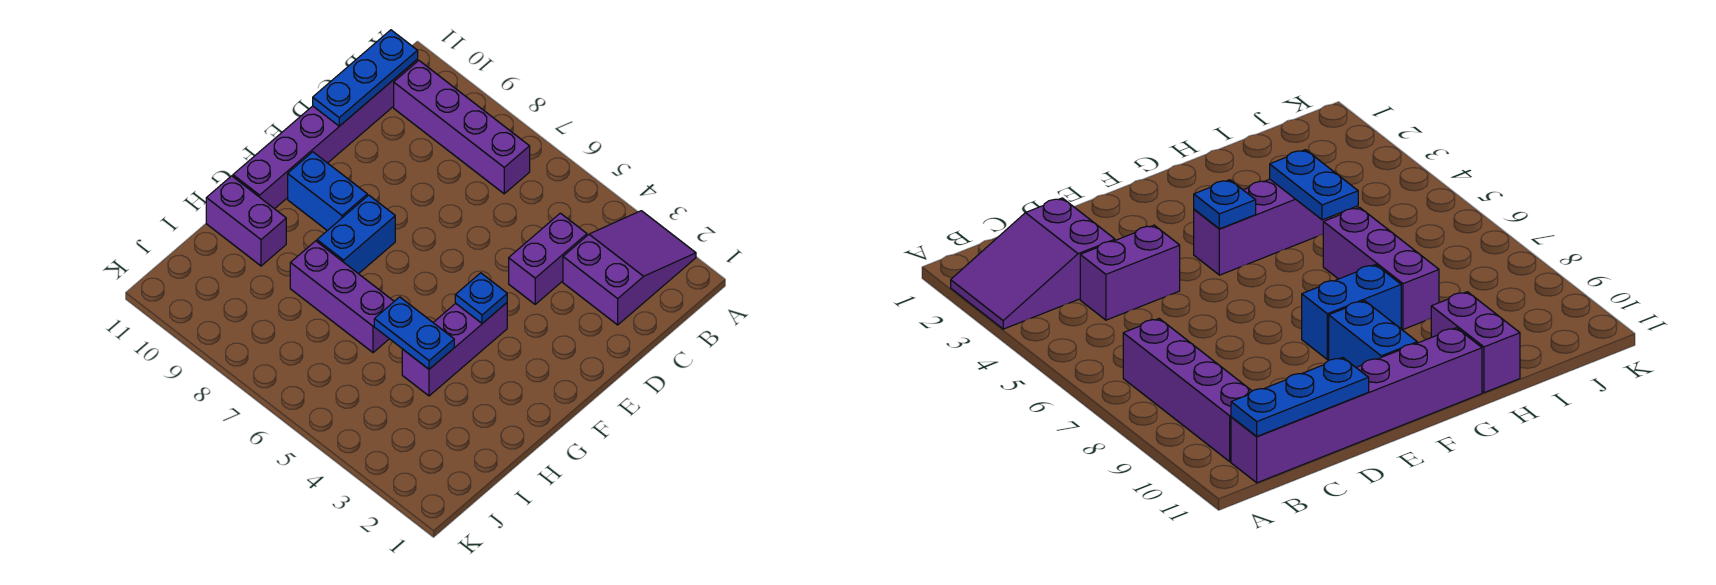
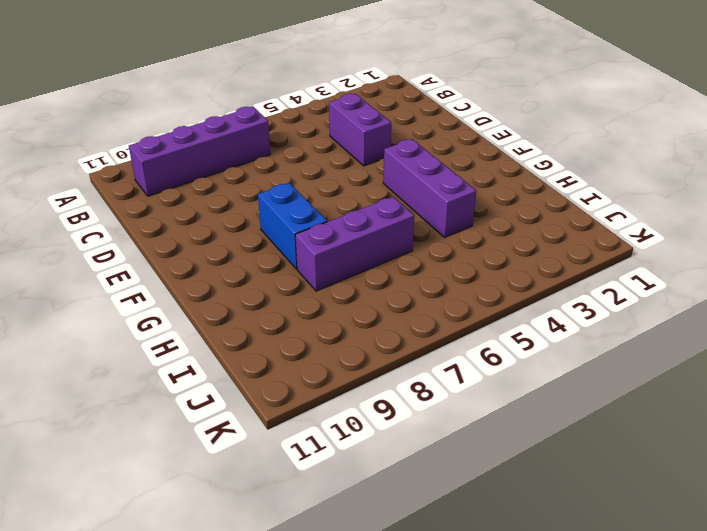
none -> purple slope A2:C3 level 1 top C
none -> purple brick B11:G11 level 1
none -> blue brick F9:F10 level 1

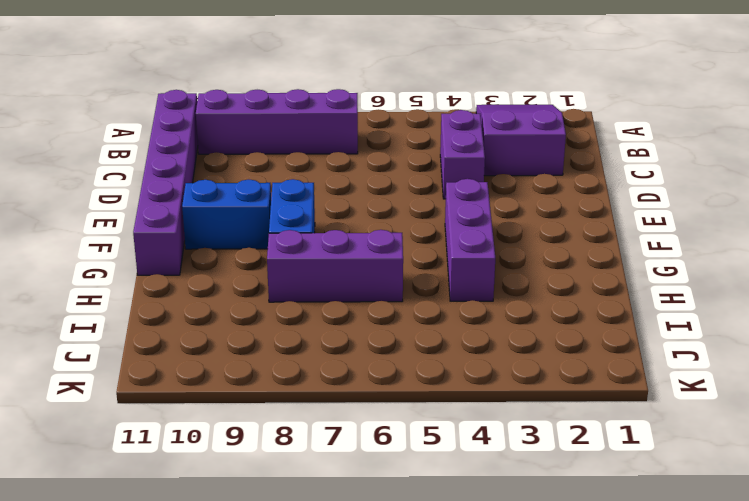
none -> purple brick H10:H11 level 1
none -> blue plate B11:D11 level 2
none -> blue plate F4 level 2

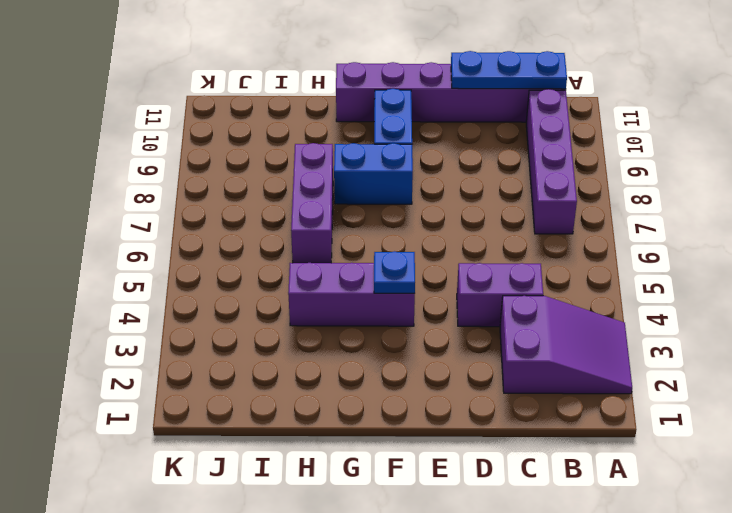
none -> purple brick H10:H11 level 1
none -> blue plate H4:H5 level 2

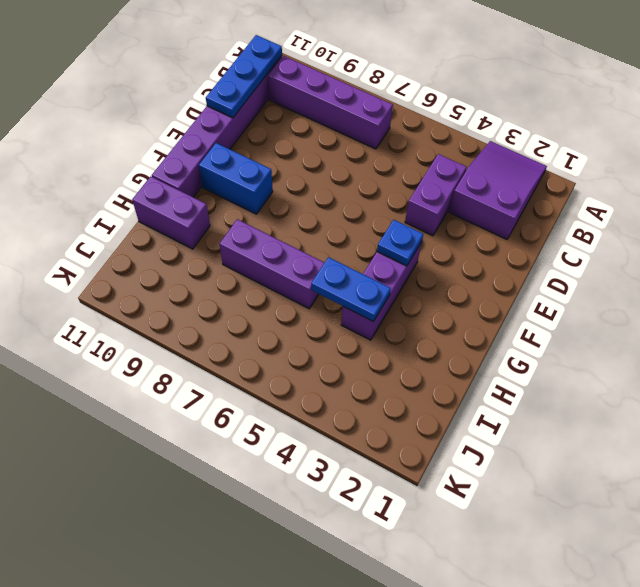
none -> blue brick F8:G8 level 1

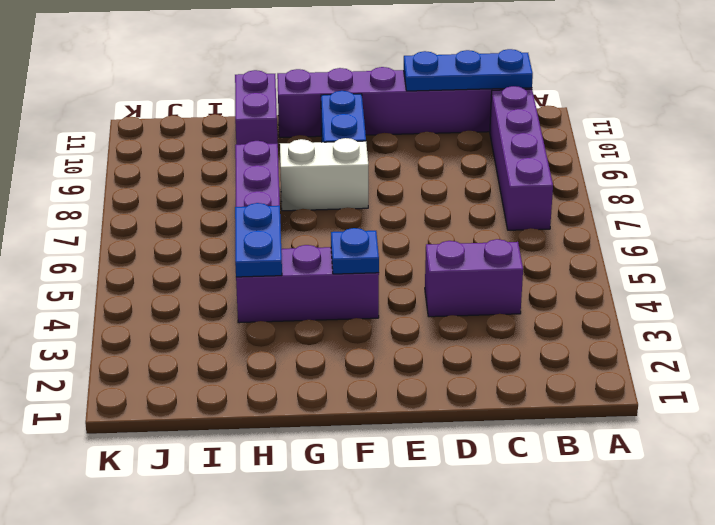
white brick F8:G8 level 1 -> blue brick F8:G8 level 1
none -> purple slope A2:C3 level 1 top C

